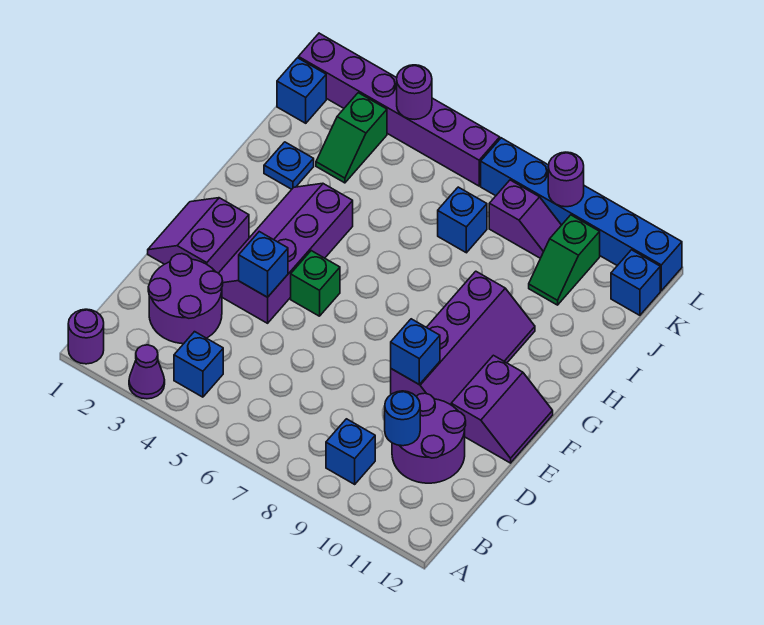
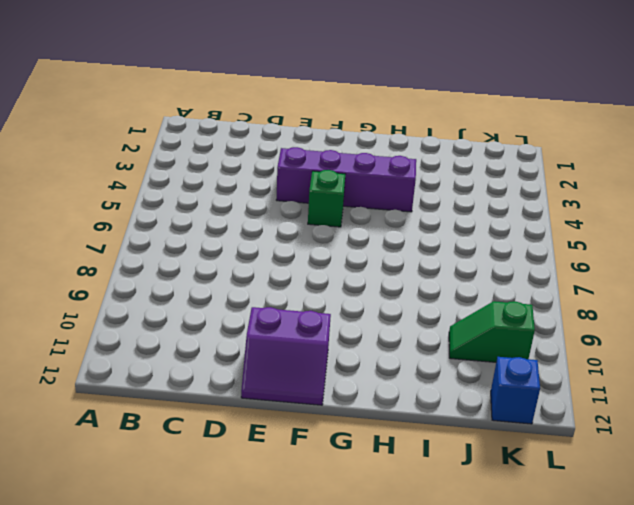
none -> purple round brick A1 level 1
none -> purple cone A3 level 1
none -> blue brick B4 level 1

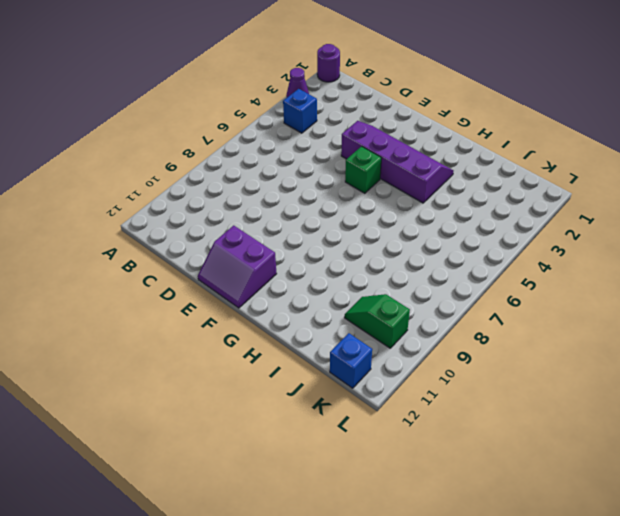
none -> blue brick B9 level 1
none -> purple round brick C2:D3 level 1
none -> purple round brick C10:D11 level 1

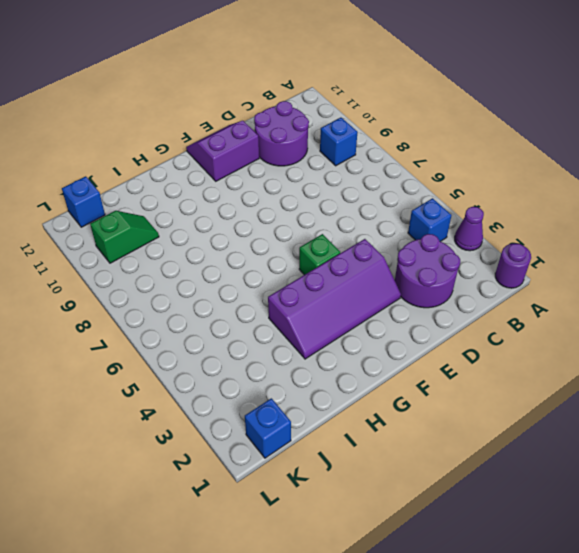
none -> purple slope E1:F2 level 1 top 2
none -> purple slope E9:H10 level 1 top 9
none -> blue plate I2 level 1

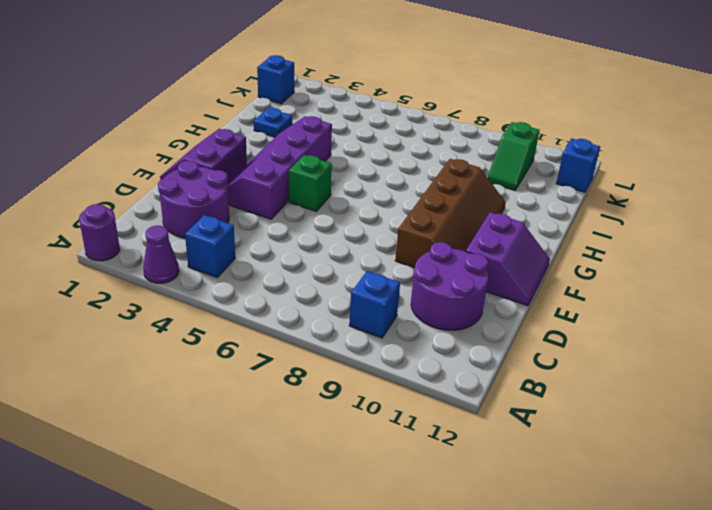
brown slope E9:H10 level 1 top 9 -> purple slope E9:H10 level 1 top 9
none -> green slope J3:K3 level 1 top K
none -> blue brick J7 level 1
none -> purple slope K8:K9 level 1 top 8

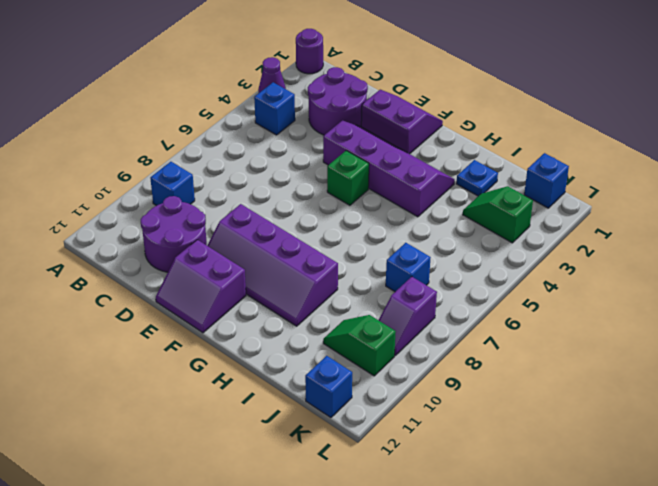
none -> purple brick L1:L6 level 1
none -> blue brick L7:L12 level 1
none -> blue round brick C10 level 2

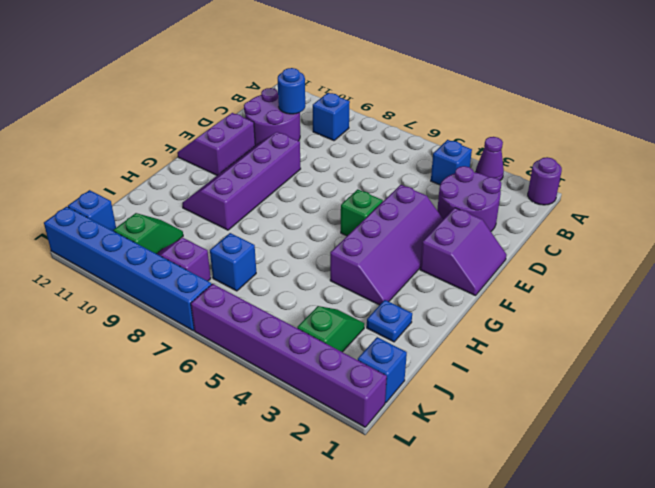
none -> blue brick E4 level 2
none -> blue brick E9 level 2
none -> purple round brick L4 level 2

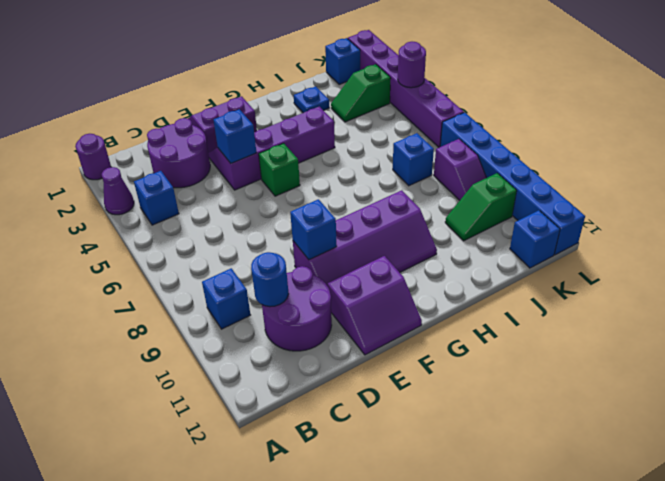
none -> purple round brick L9 level 2

